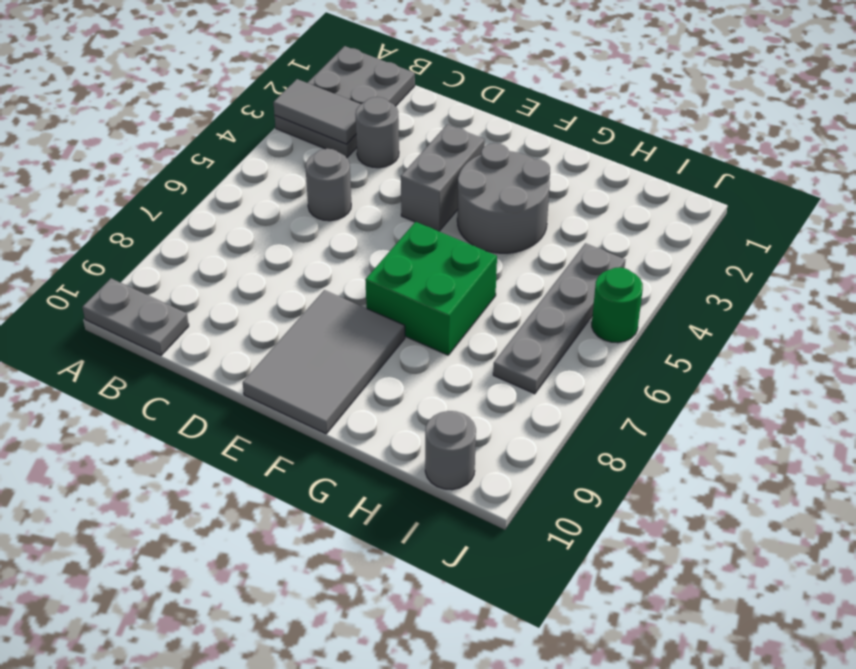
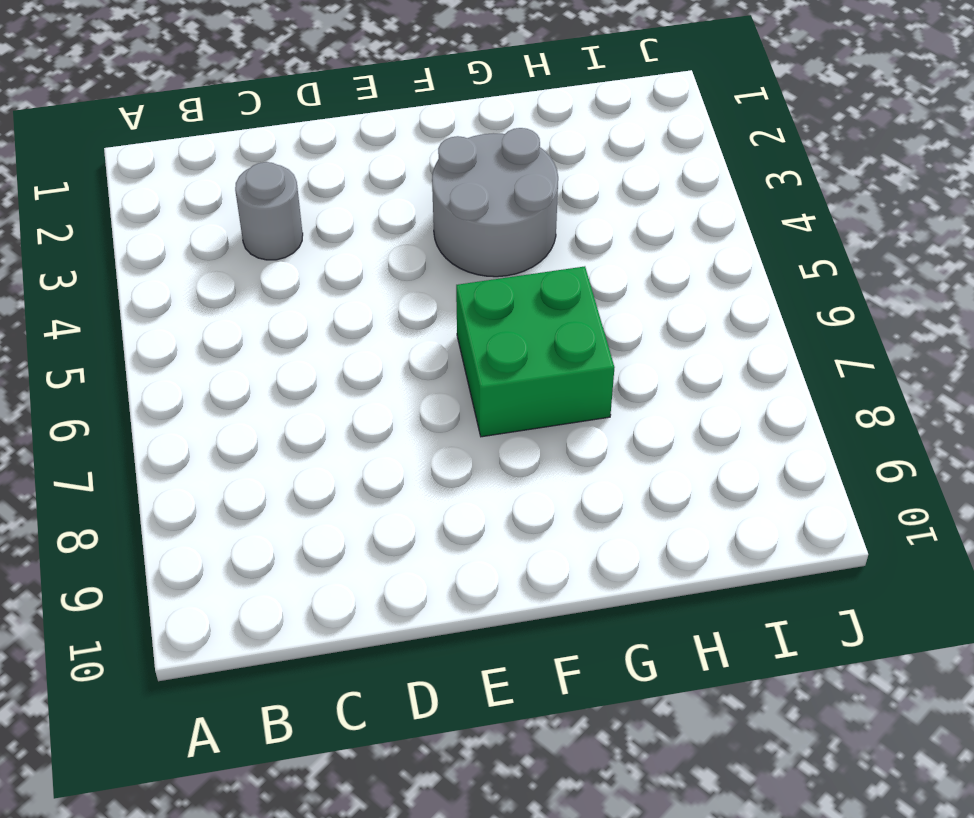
none -> grey plate A1:B3 level 1
none -> grey plate A10:B10 level 1
none -> grey round brick C5 level 1

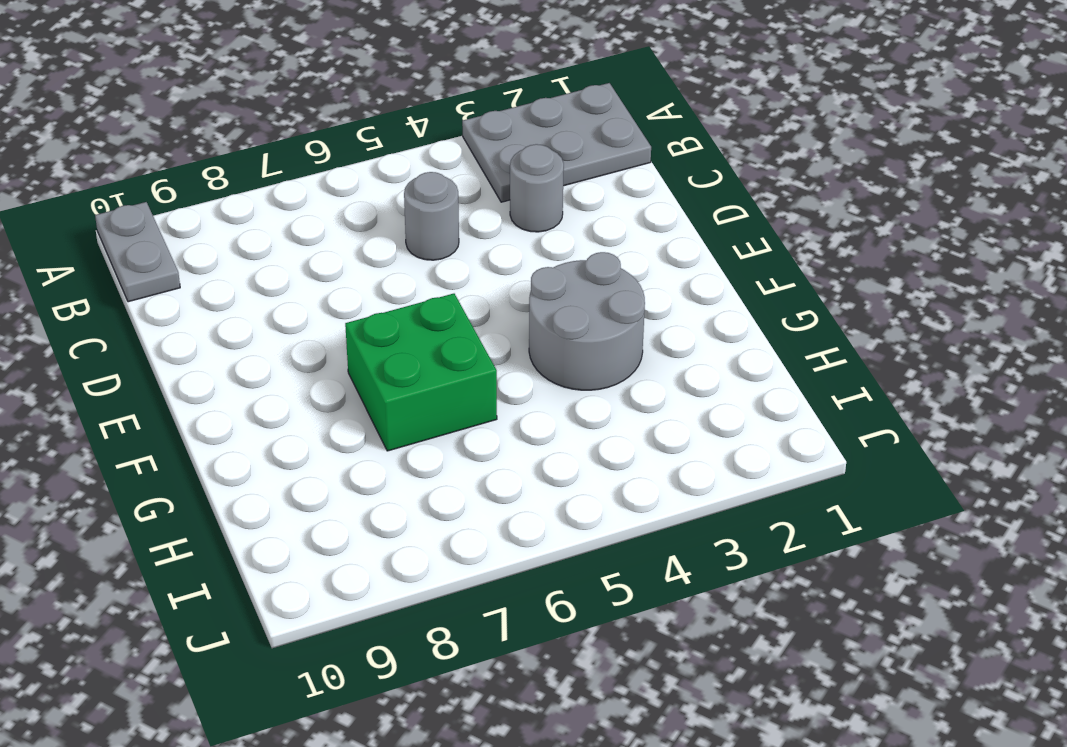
none -> grey brick E3:E4 level 1
none -> grey tile E8:F10 level 1
none -> grey plate I4:I7 level 1

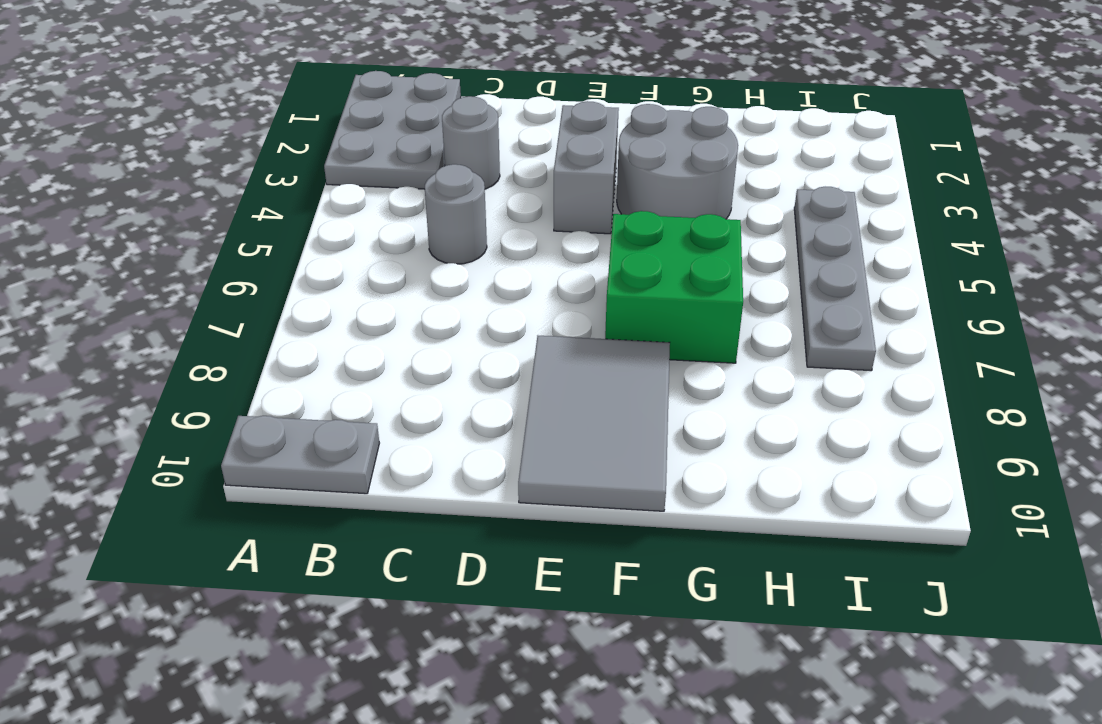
none -> grey round brick I10 level 1
none -> green round brick J5 level 1
none -> grey tile A3:B3 level 2

